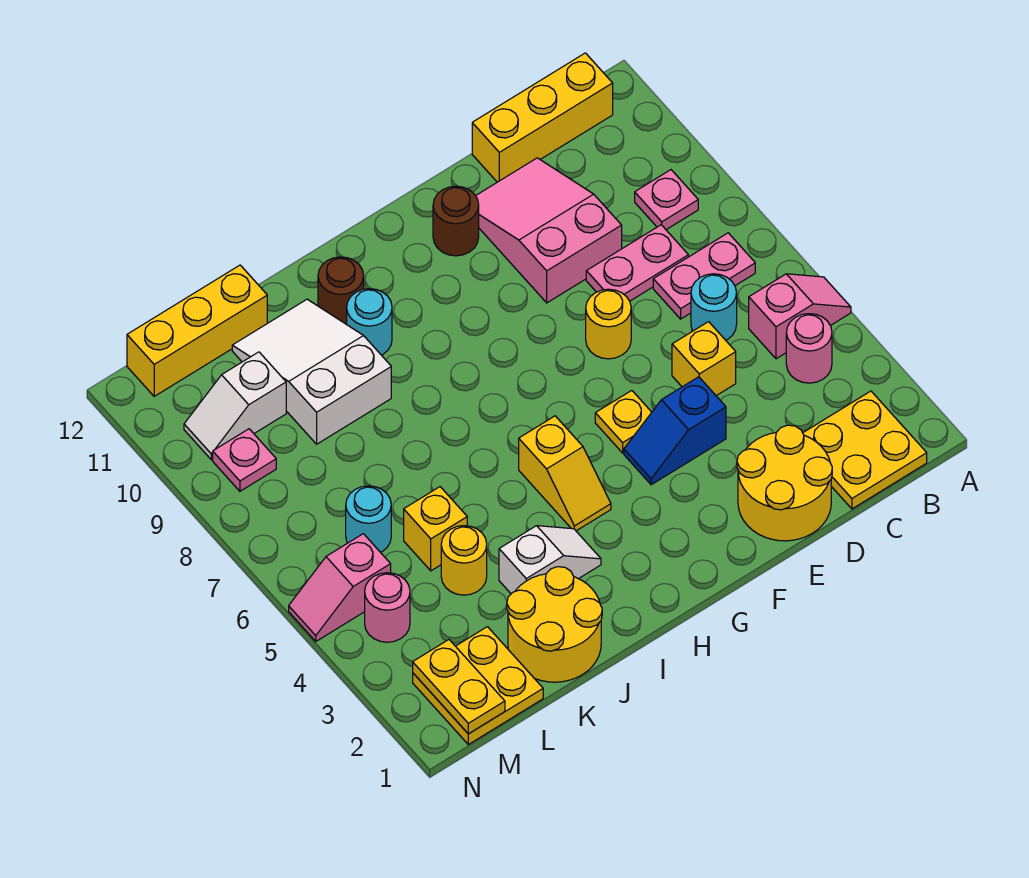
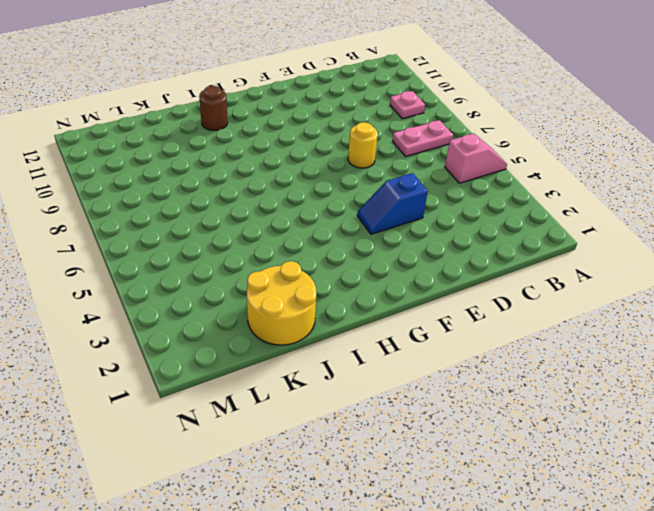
none -> yellow plate B1:C2 level 1
none -> pink round brick B4 level 1
none -> yellow brick B12:D12 level 1
none -> cyan round brick C6 level 1

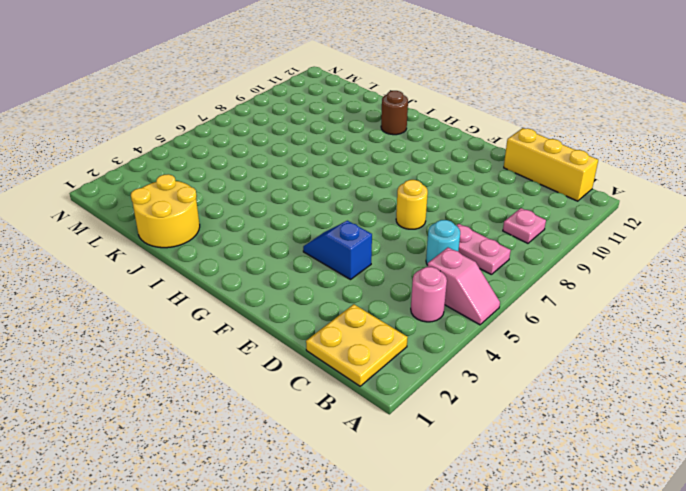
none -> pink plate C8:D8 level 1
none -> yellow round brick D1:E2 level 1
none -> yellow brick D5 level 1
none -> pink slope D9:E11 level 1 top 9

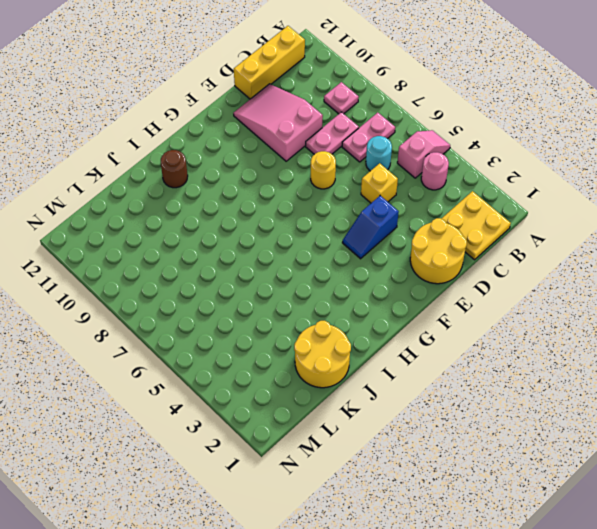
none -> yellow plate F5 level 1
none -> brown round brick F11 level 1
none -> yellow slope H4:H5 level 1 top 5
none -> white slope I3:J3 level 1 top J

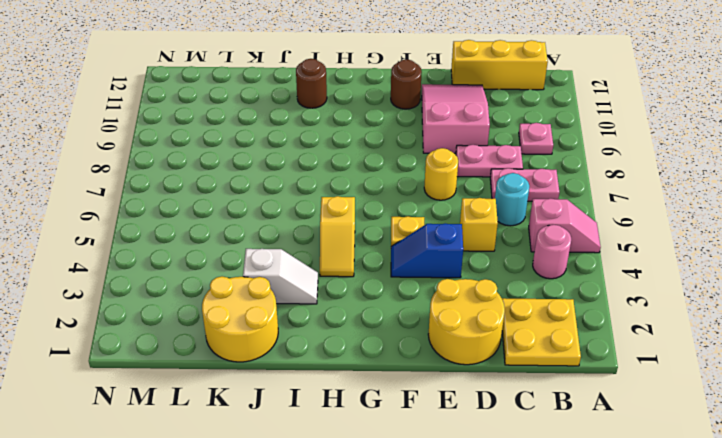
none -> cyan round brick I10 level 1
none -> white slope J9:K11 level 1 top 9
none -> yellow round brick K4 level 1
none -> yellow brick K5 level 1

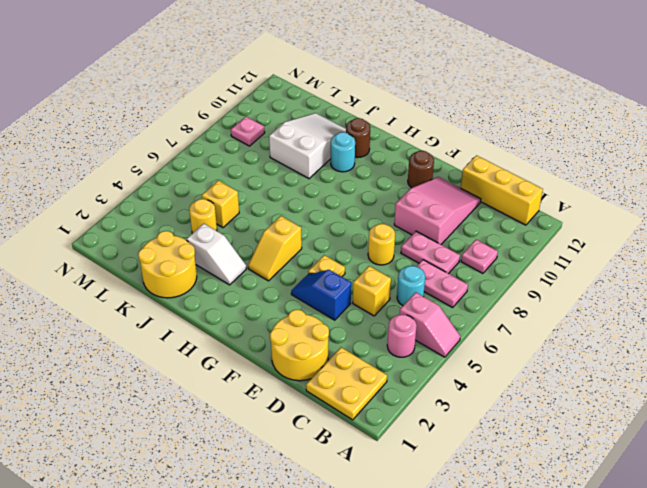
none -> yellow brick K12:M12 level 1
none -> yellow plate L1:M2 level 1
none -> cyan round brick L6 level 1
none -> white slope L10:M10 level 1 top L

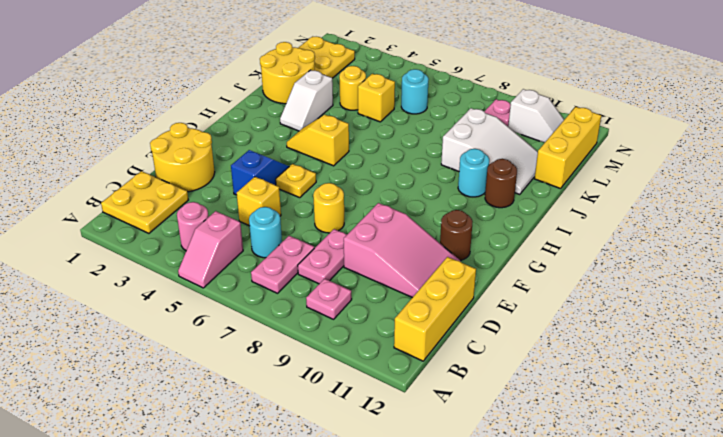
white slope M10:M11 level 1 top 10 -> white slope L10:M10 level 1 top L
none -> pink round brick M4 level 1
none -> pink slope M5:N5 level 1 top M
none -> yellow plate M1:M2 level 2

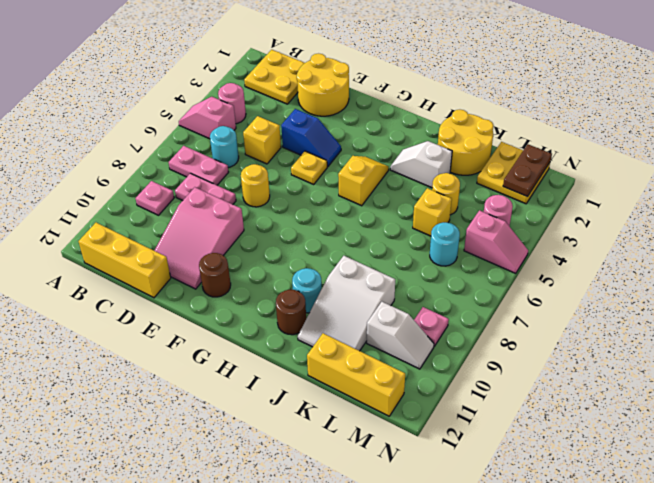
brown plate M1:M2 level 2 -> yellow plate M1:M2 level 2

